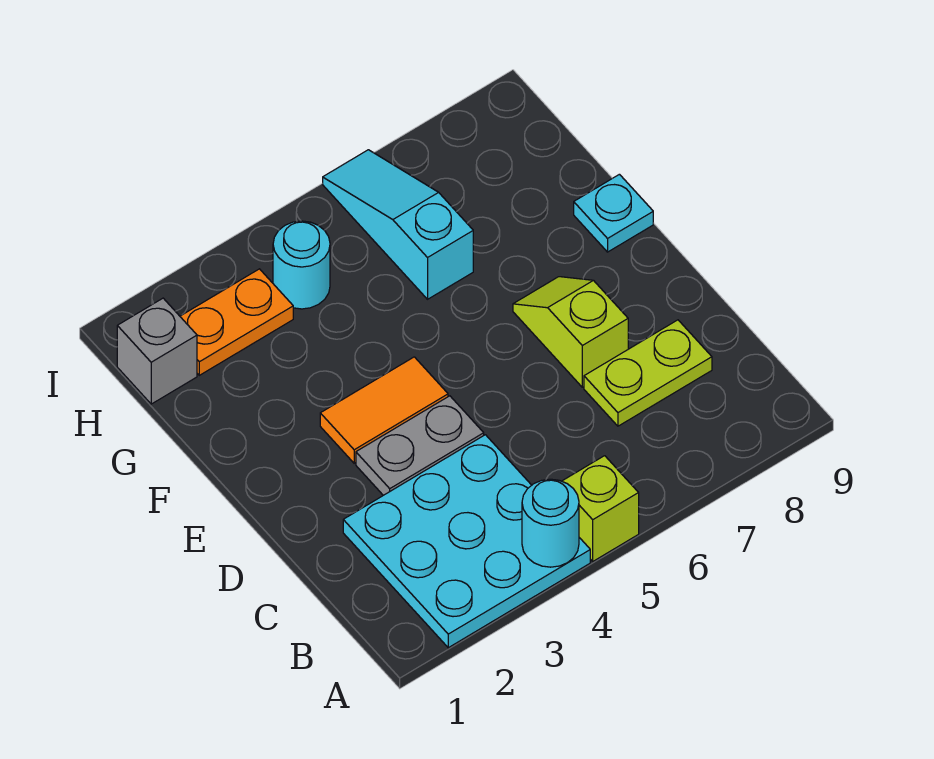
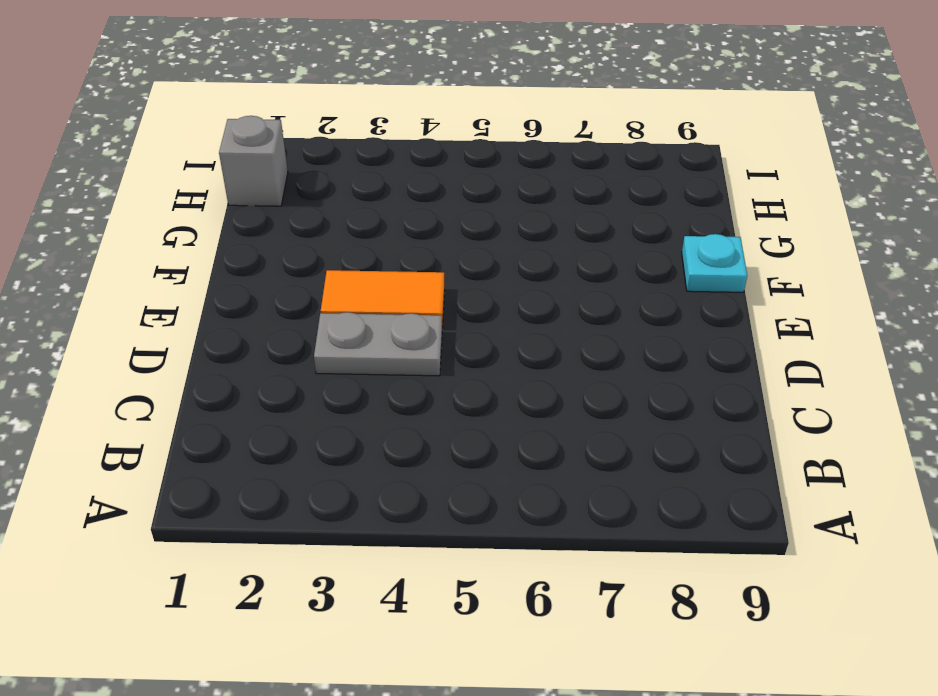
none -> cyan plate A2:C4 level 1
none -> lime brick A5 level 1
none -> lime plate C7:C8 level 1

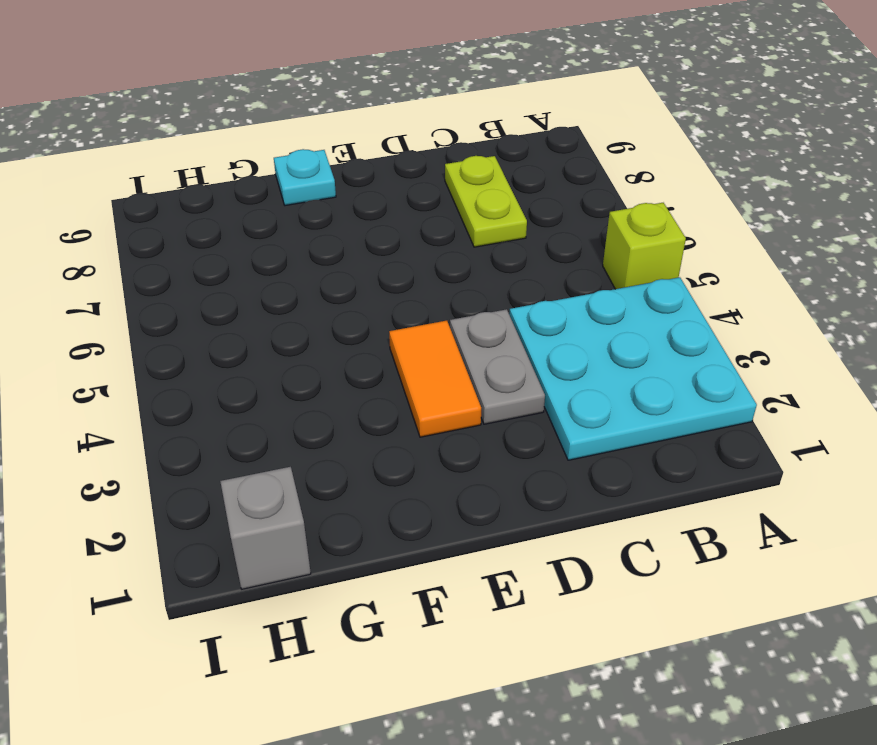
none -> lime slope D7:E7 level 1 top D
none -> cyan slope G6:I6 level 1 top G
none -> orange plate H2:H3 level 1

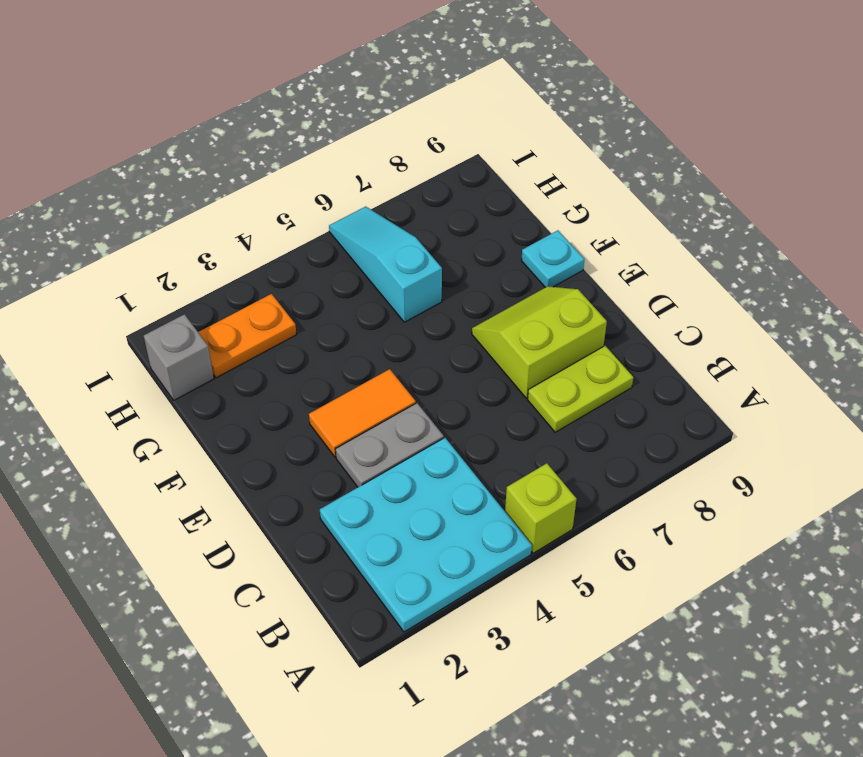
lime slope D7:E8 level 1 top D -> lime slope D7:E7 level 1 top D
none -> cyan round brick H4 level 1
none -> cyan round brick A4 level 2

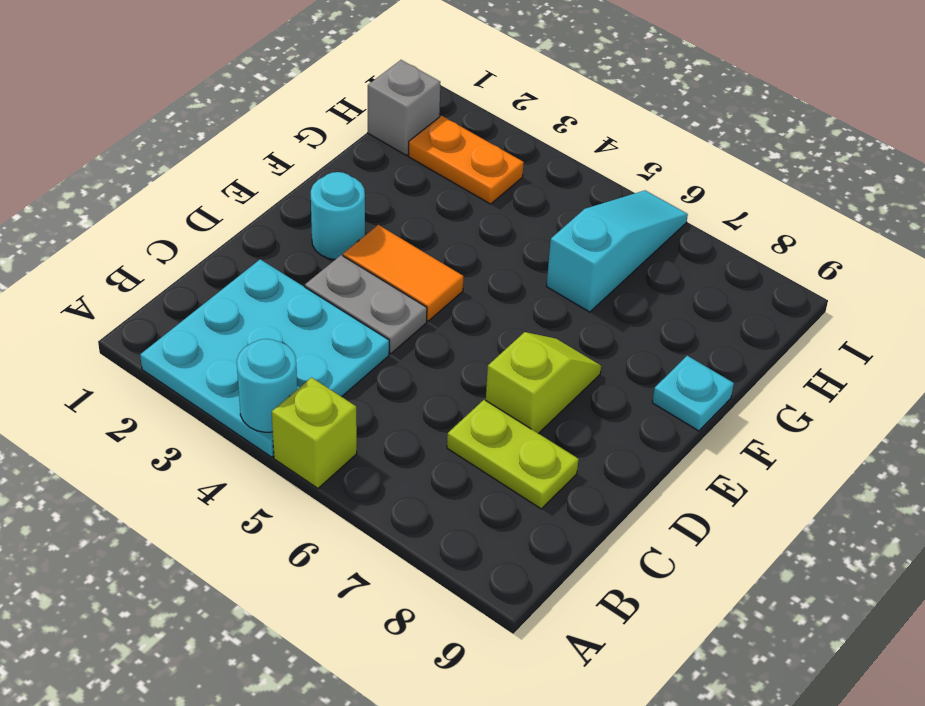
cyan round brick E2 level 1 -> cyan round brick H4 level 1

